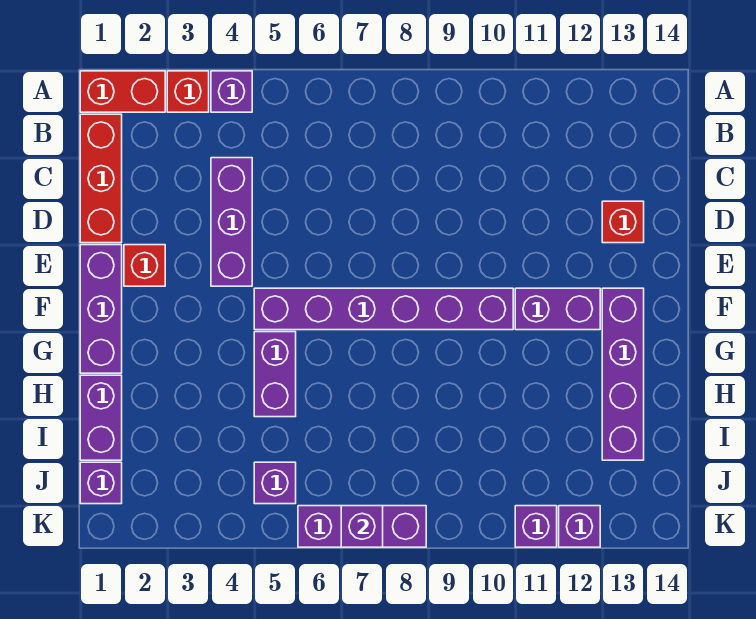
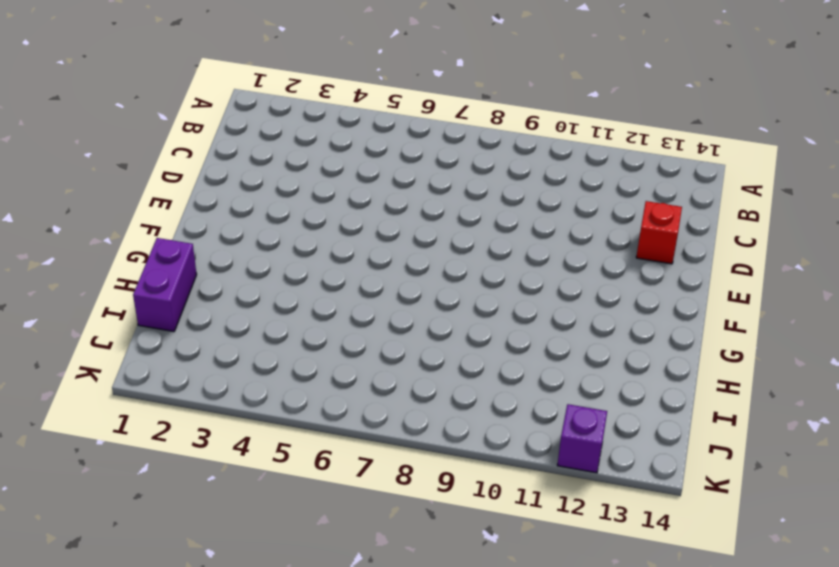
none -> red brick A1:A2 level 1
none -> red brick A3 level 1
none -> purple brick A4 level 1

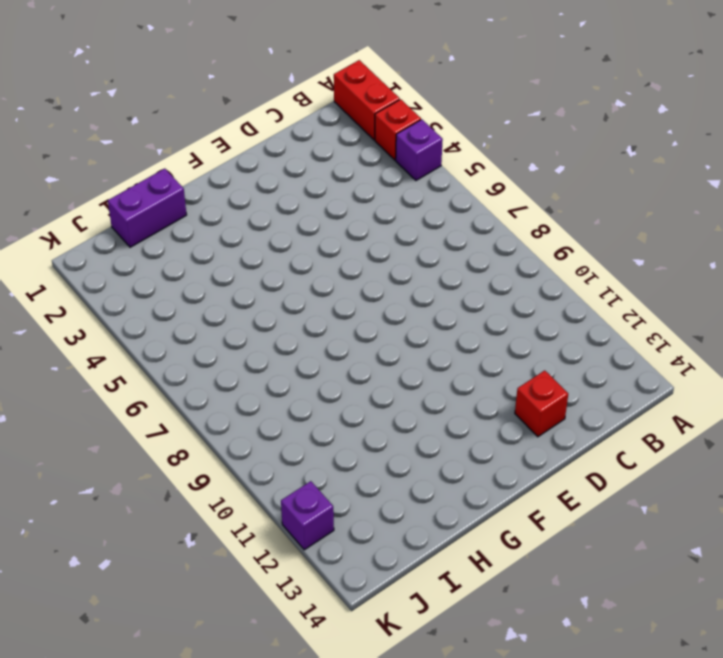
none -> red brick B1:D1 level 1
none -> purple brick C4:E4 level 1
none -> purple brick E1:G1 level 1

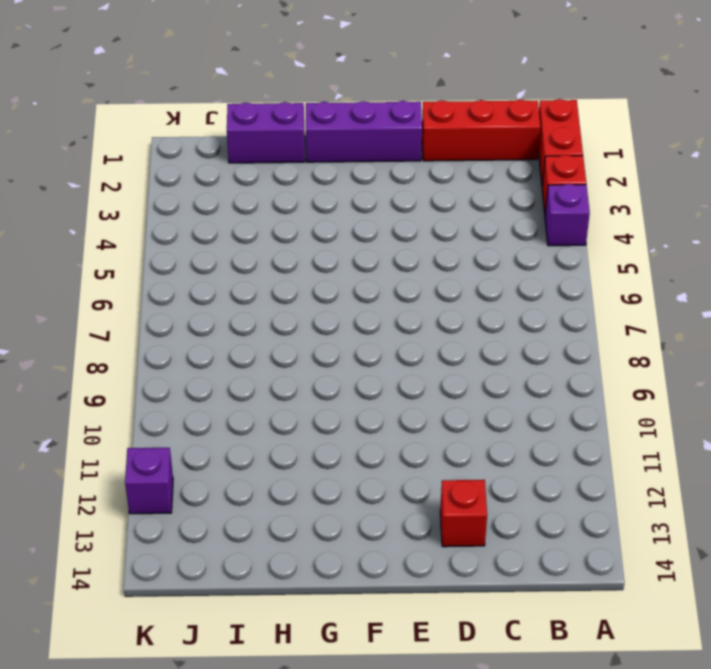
none -> purple brick C4:E4 level 1
none -> red brick E2 level 1
none -> purple brick F5:F10 level 1

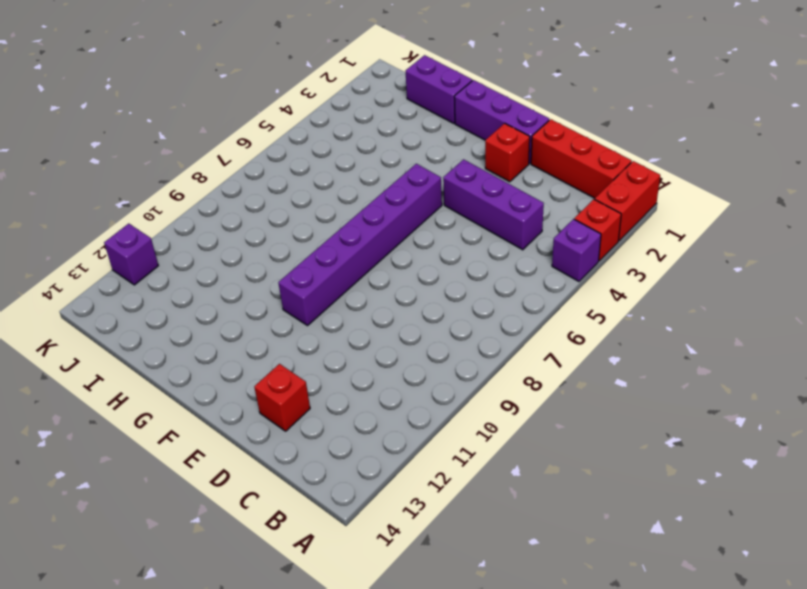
none -> purple brick F11:F12 level 1
none -> purple brick F13:I13 level 1
none -> purple brick G5:H5 level 1

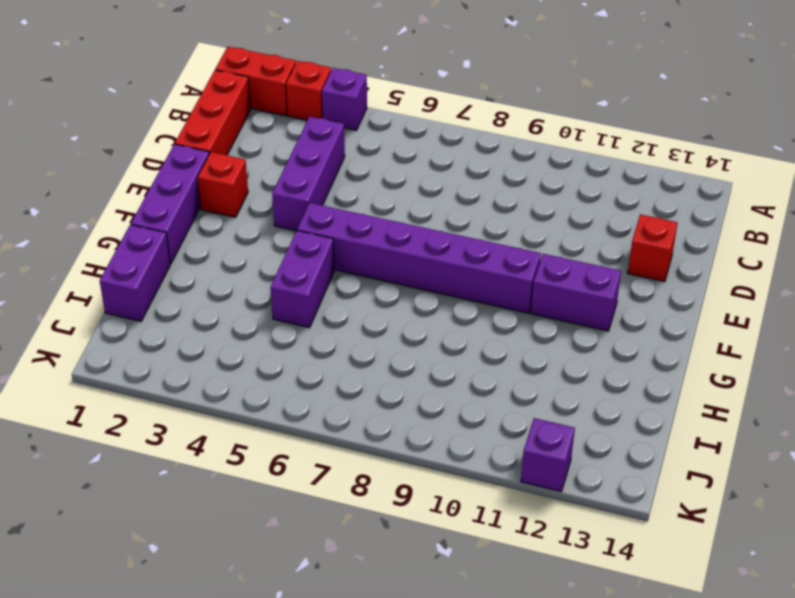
none -> purple brick F13:I13 level 1
none -> purple brick J1 level 1
none -> purple brick J5 level 1

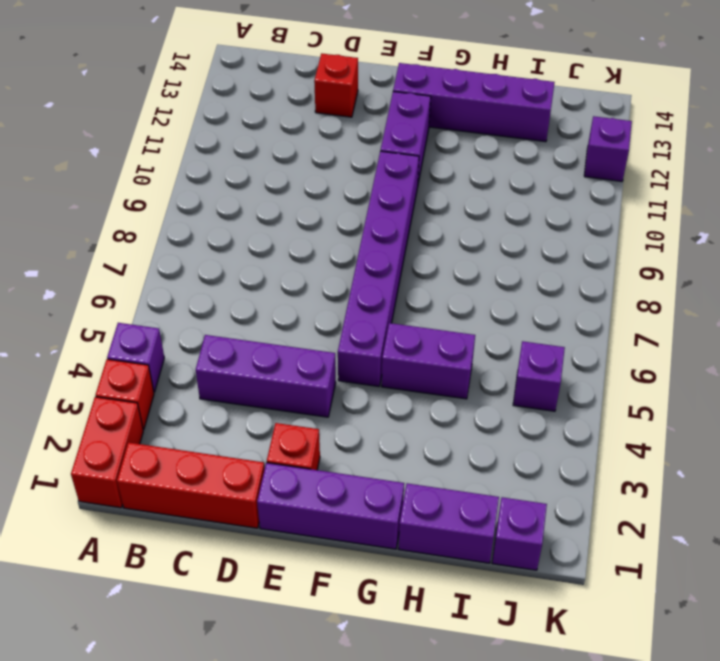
none -> purple brick K6:K8 level 1
none -> purple brick K11 level 1
none -> purple brick K7 level 2

